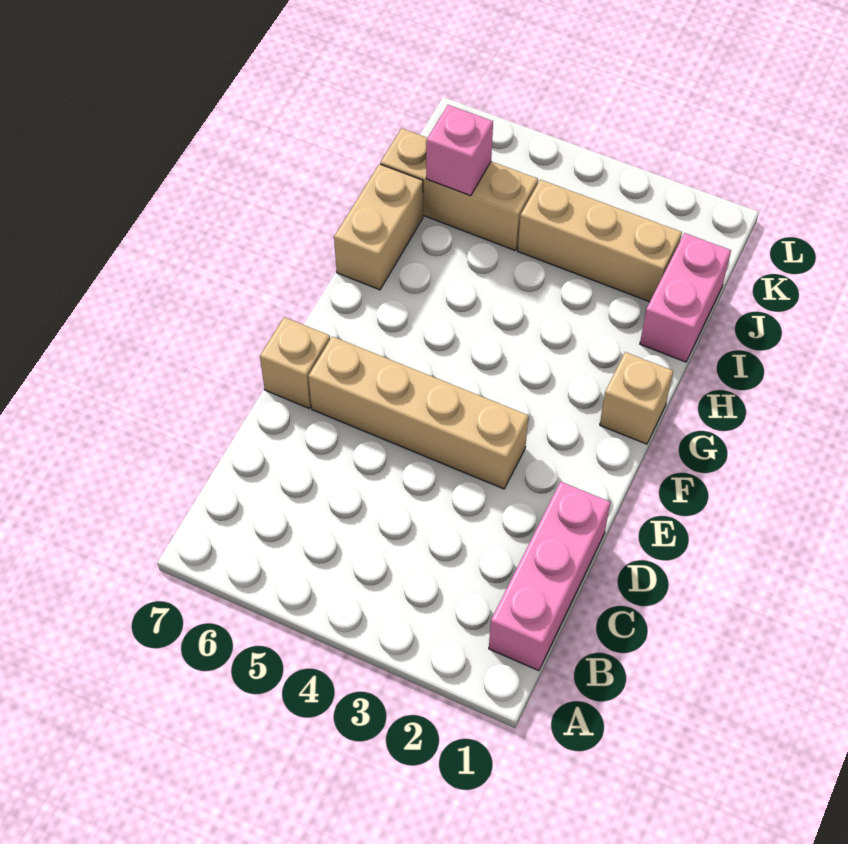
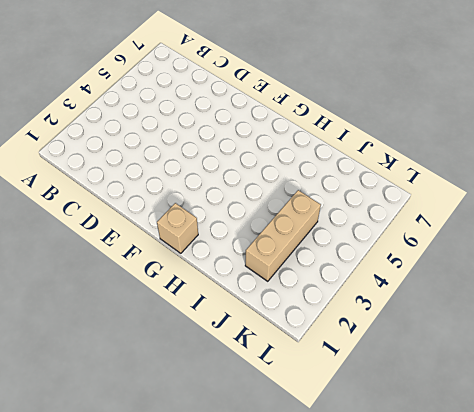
none -> pink brick B1:D1 level 1
none -> tan brick E3:E6 level 1

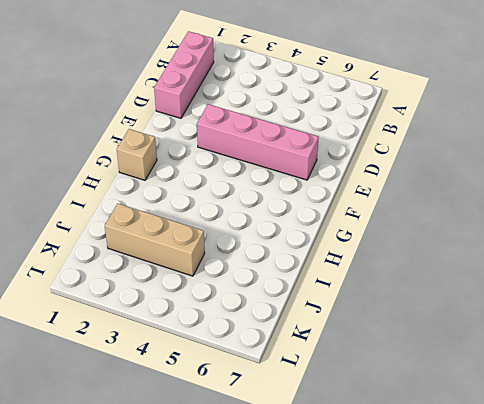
pink brick E3:E6 level 1 -> tan brick E3:E6 level 1
none -> tan brick E7 level 1
none -> tan brick H7:I7 level 1

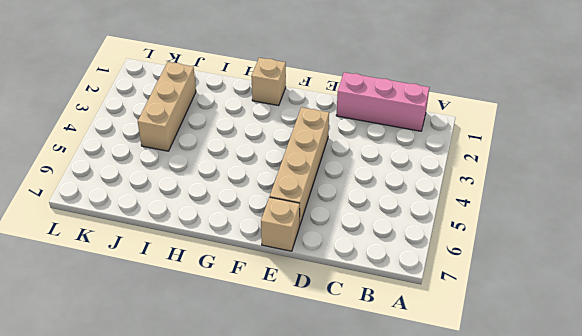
none -> tan brick H7:I7 level 1
none -> pink brick I1:J1 level 1

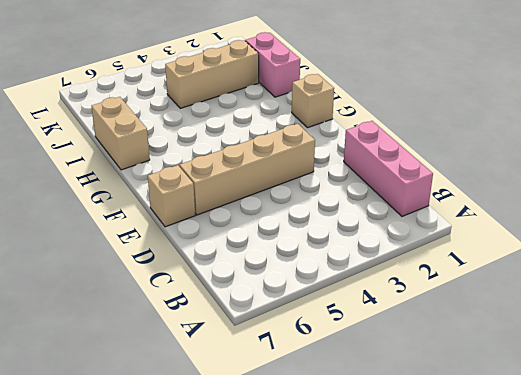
none -> tan brick J5:J7 level 1
none -> pink brick J6 level 2

